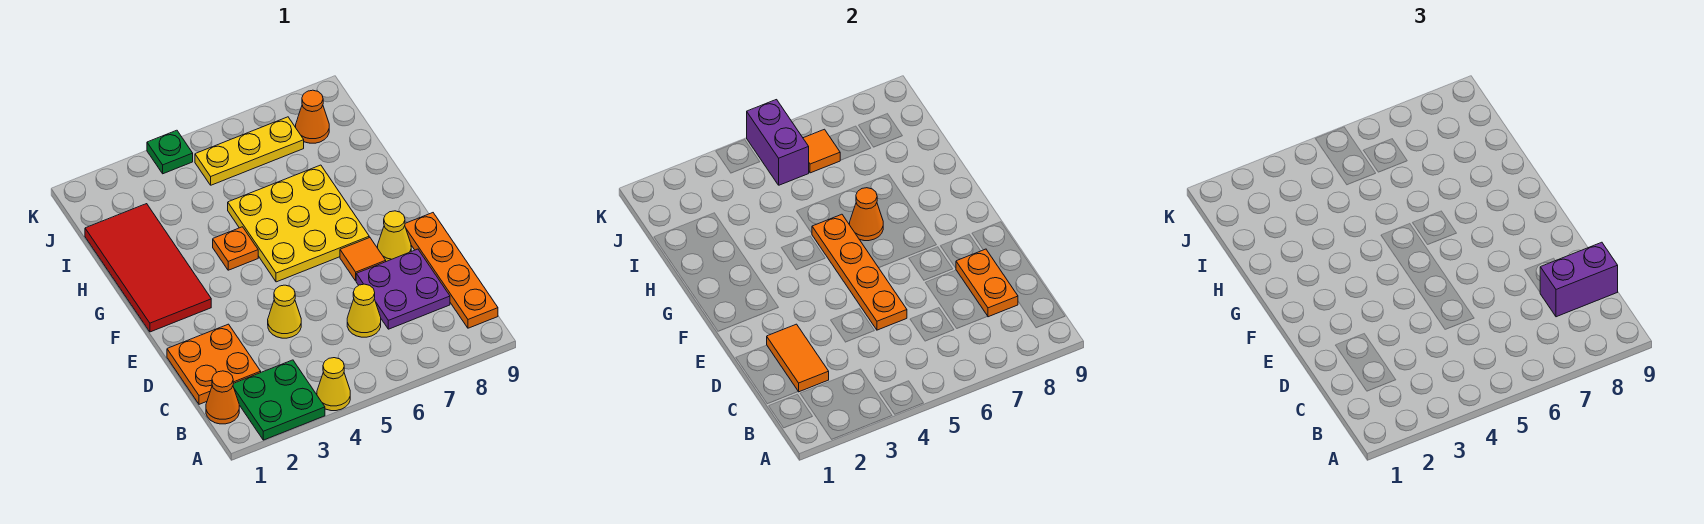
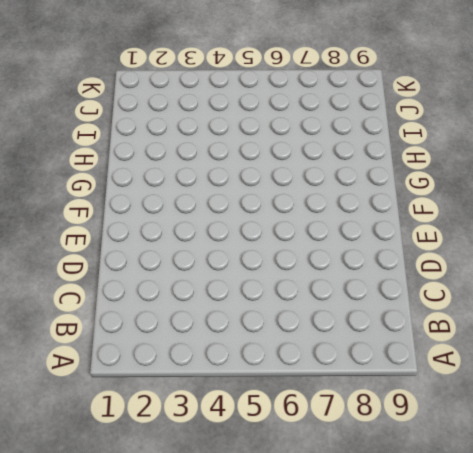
none -> green plate A2:B3 level 1
none -> yellow cone A4 level 1
none -> orange cone B1 level 1

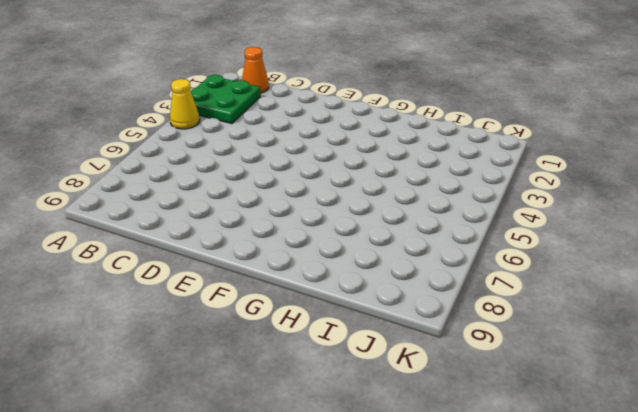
none -> orange plate B9:E9 level 1
none -> orange plate C1:D2 level 1
none -> yellow cone C6 level 1

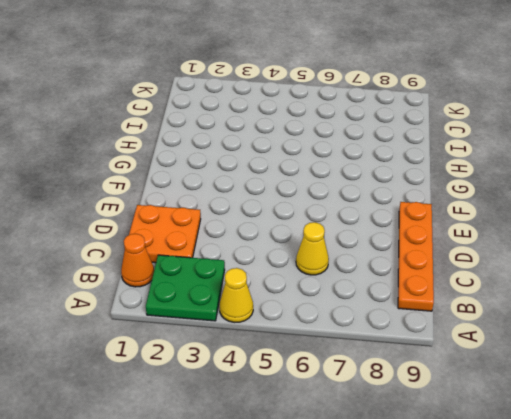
none -> purple plate C7:D8 level 1
none -> yellow cone D4 level 1
none -> orange tile E7 level 1

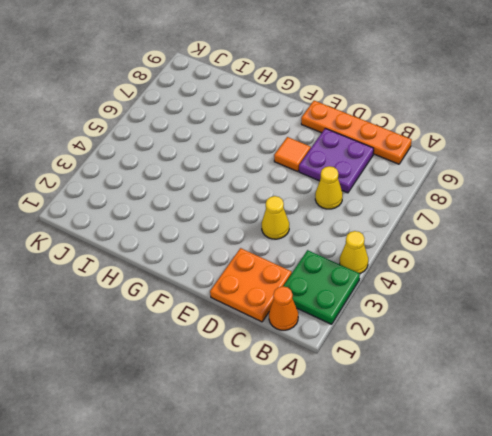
none -> yellow cone E8 level 1
none -> red tile F1:I2 level 1
none -> yellow plate F5:H7 level 1

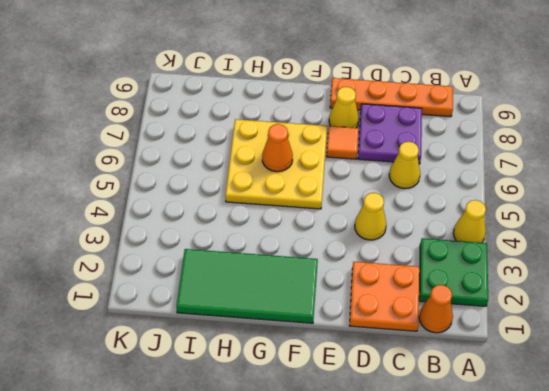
green tile F1:I2 level 1 -> red tile F1:I2 level 1
none -> orange plate G4 level 1
none -> yellow plate J5:J7 level 1
none -> orange cone J8 level 1

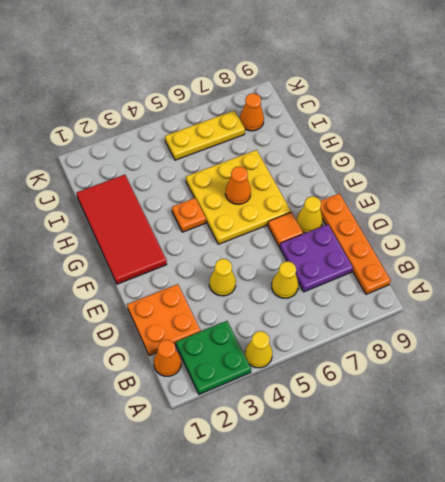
none -> green plate K4 level 1
none -> orange tile C2:D2 level 2
none -> orange plate C8:D8 level 2

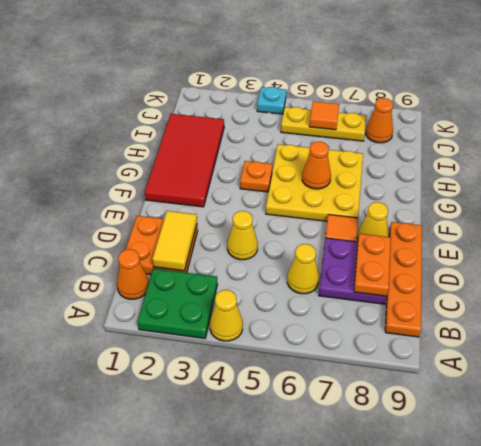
yellow tile C2:D2 level 2 -> orange tile C2:D2 level 2
cyan plate K4 level 1 -> green plate K4 level 1
none -> orange plate D5:G5 level 2
none -> purple brick J5:K5 level 2
none -> purple brick C8:C9 level 3

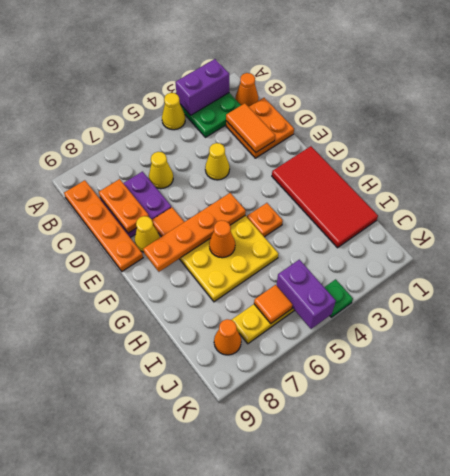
purple brick A2:A3 level 2 -> purple brick C8:C9 level 3
orange plate F5:F8 level 2 -> orange plate D5:G5 level 2

